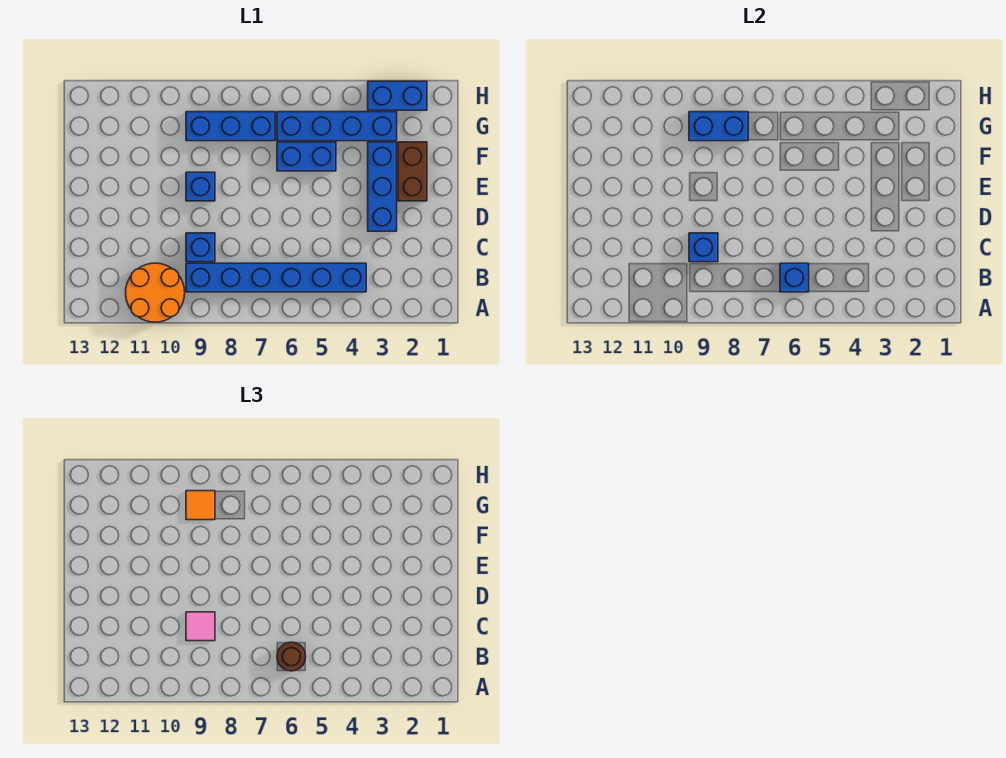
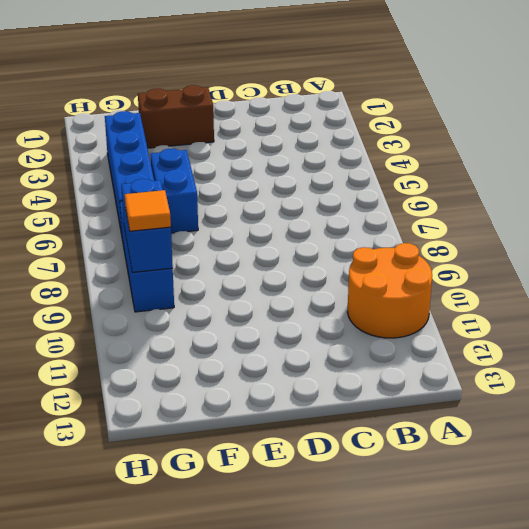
none -> blue brick B4:B9 level 1
none -> blue brick C9 level 1
none -> blue brick D3:F3 level 1

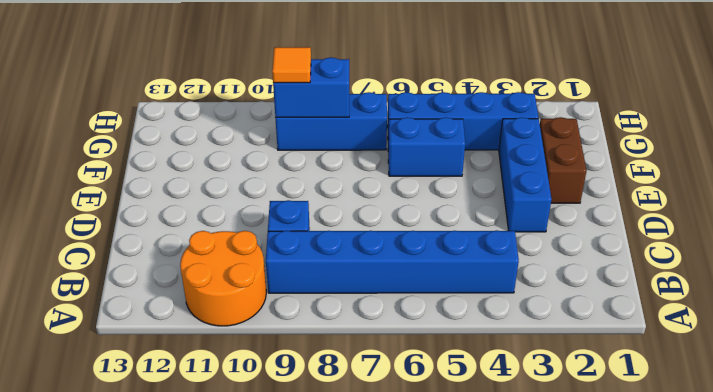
none -> blue brick E9 level 1
none -> blue brick H2:H3 level 1
none -> blue brick B6 level 2

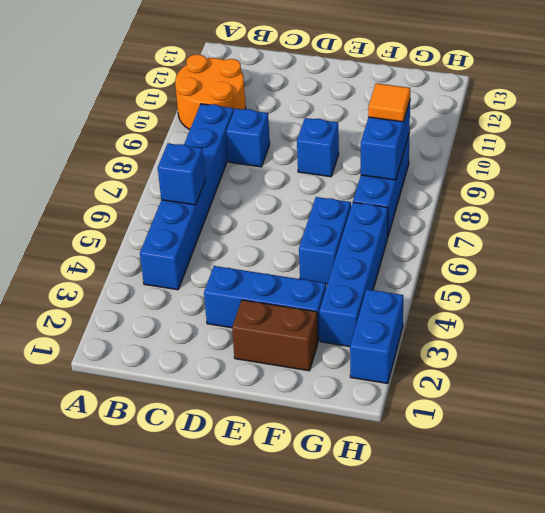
none -> blue brick C9 level 2
none -> brown round brick B6 level 3
none -> pink tile C9 level 3

